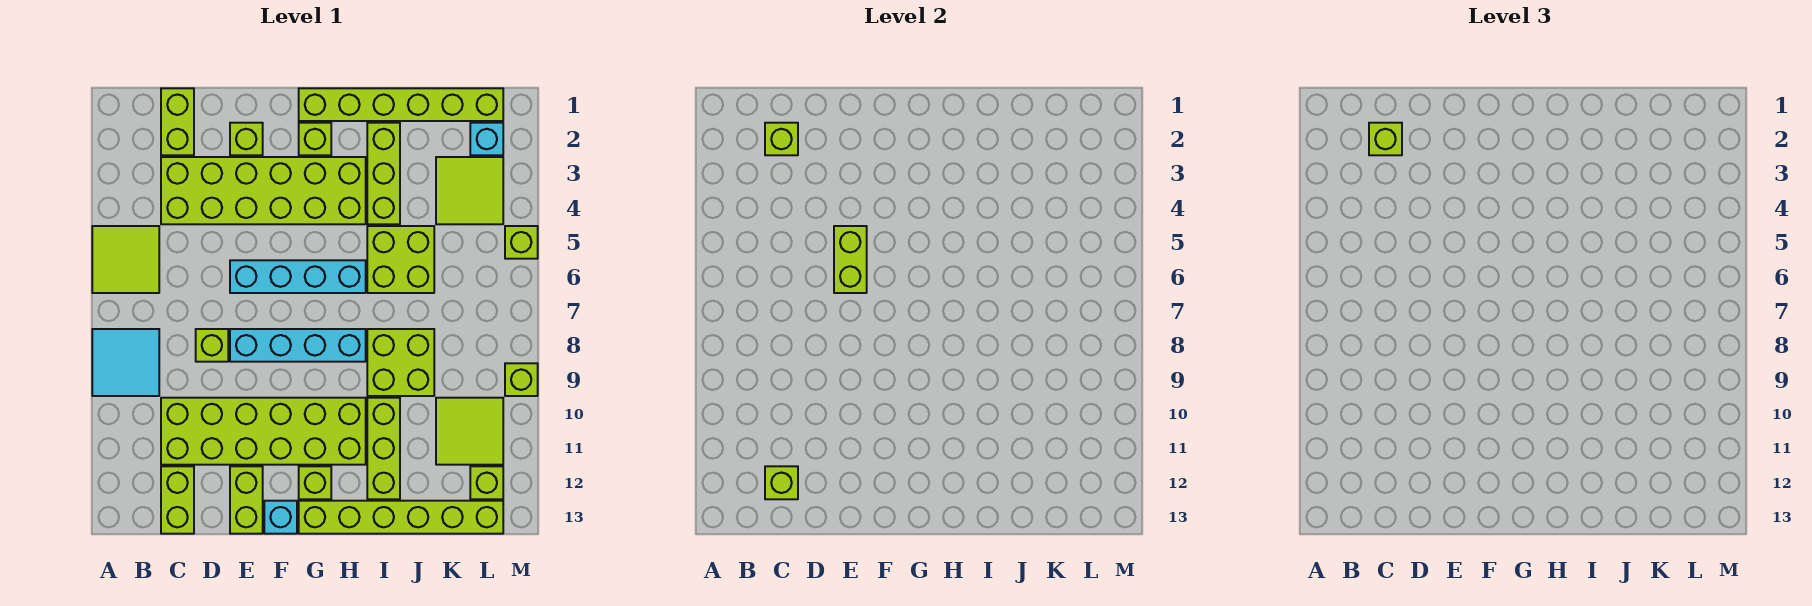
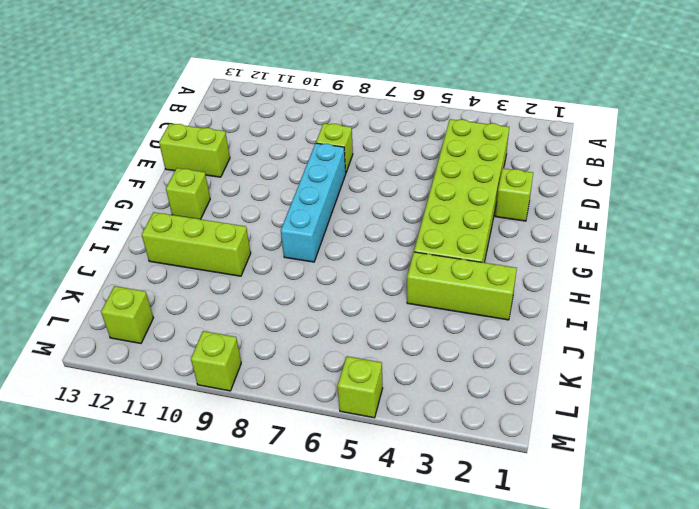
none -> lime tile A5:B6 level 1
none -> cyan tile A8:B9 level 1
none -> lime brick C1:C2 level 1
none -> lime brick C10:H11 level 1

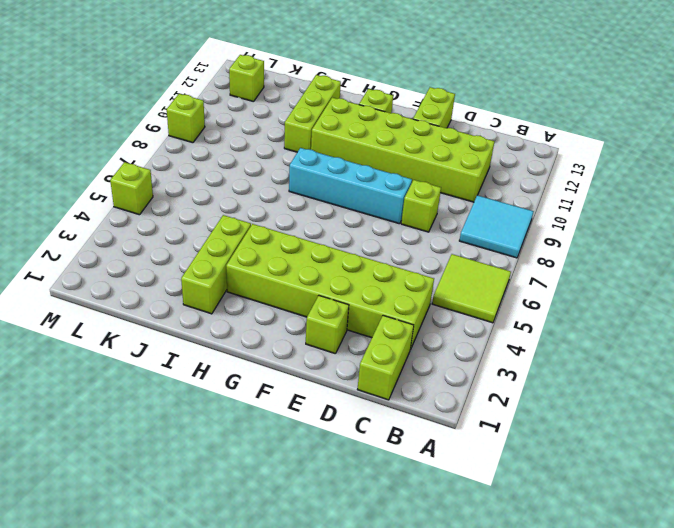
none -> lime brick C12:C13 level 1
none -> cyan brick E6:H6 level 1
none -> cyan brick F13 level 1
none -> lime brick G1:L1 level 1

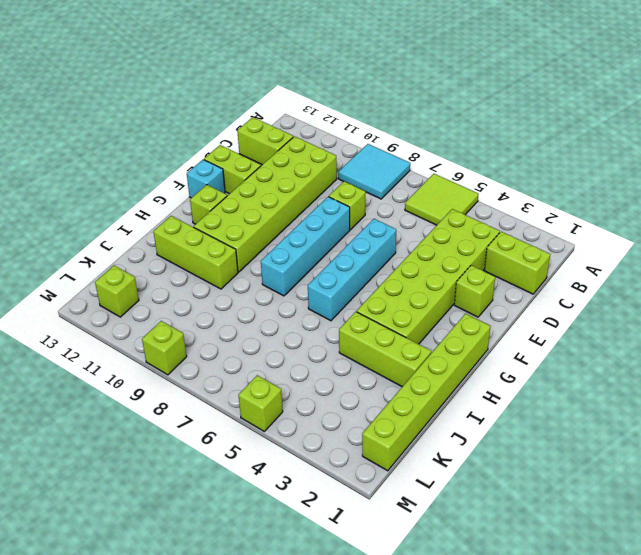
none -> lime brick G2 level 1
none -> lime brick G13:L13 level 1
none -> lime brick I5:J6 level 1
none -> lime brick I8:J9 level 1

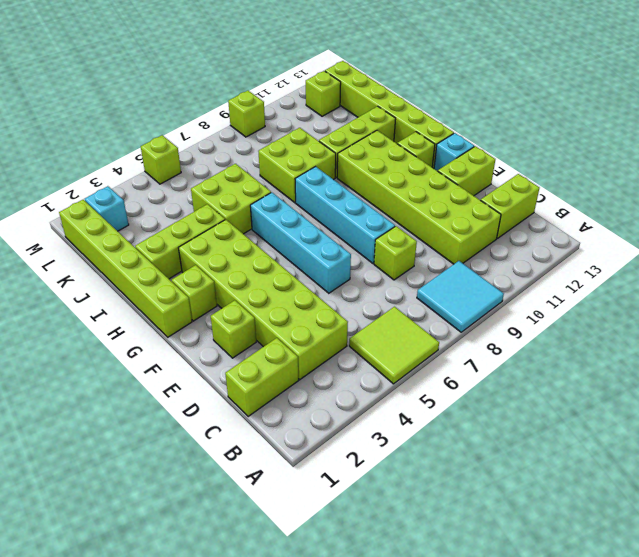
none -> lime tile K3:L4 level 1
none -> lime tile K10:L11 level 1
none -> lime brick C2 level 2
none -> lime brick C12 level 2

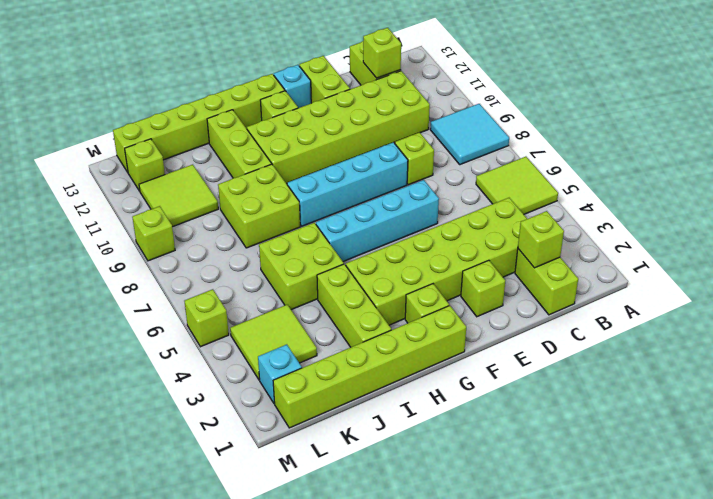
none -> lime brick E5:E6 level 2
none -> lime brick C2 level 3

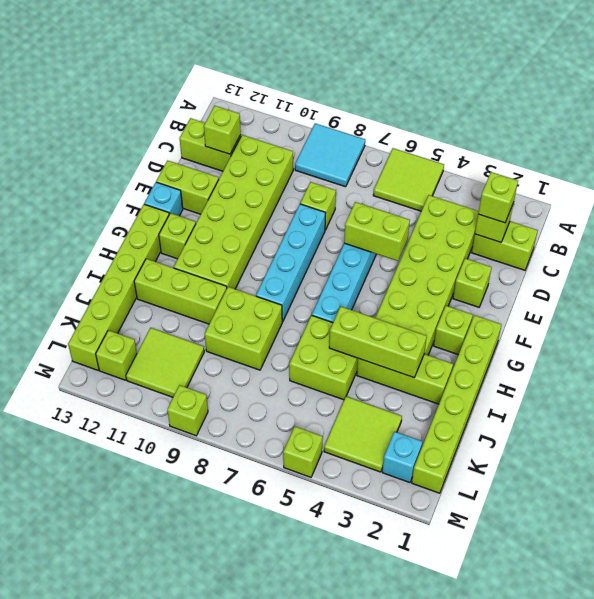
lime brick I3:I5 level 2 -> none

